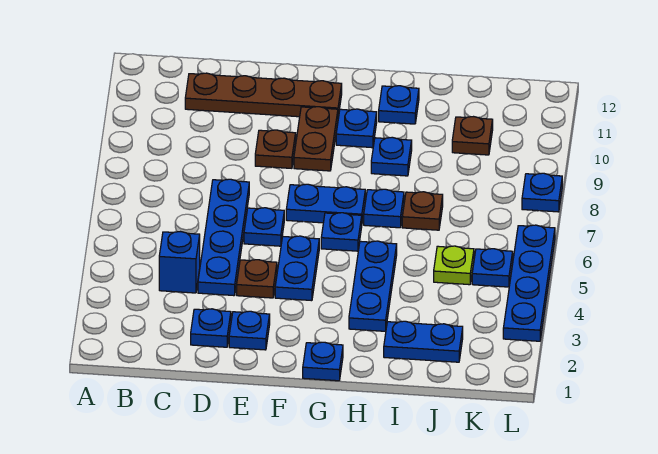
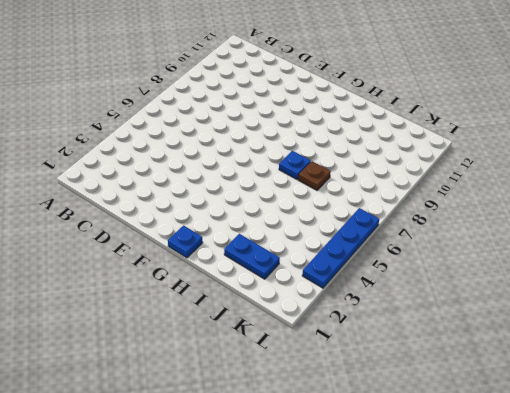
none -> blue brick C4 level 1
none -> brown plate C11:F11 level 1
none -> blue plate D2 level 1

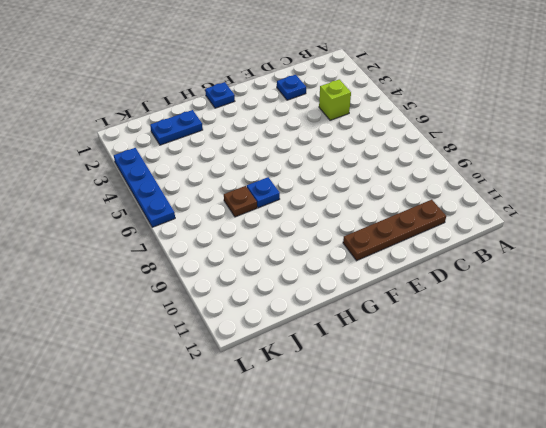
lime brick C4 level 1 -> blue brick C4 level 1
none -> blue plate D4:D7 level 1
none -> blue plate E2 level 1
none -> brown plate E4 level 1

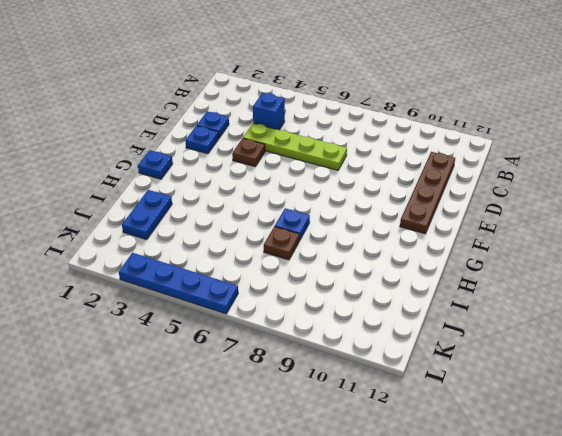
lime plate D4:D7 level 1 -> blue plate D4:D7 level 1
none -> blue plate E6 level 1
none -> brown plate E9 level 1
none -> blue plate F4:F5 level 1

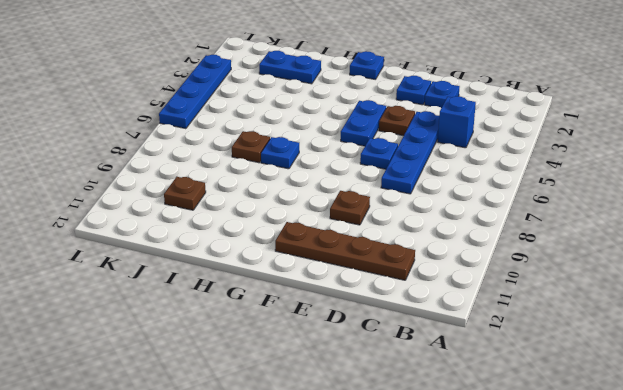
none -> blue plate F7:G7 level 1
none -> brown plate F9:F10 level 1
none -> blue plate G6 level 1

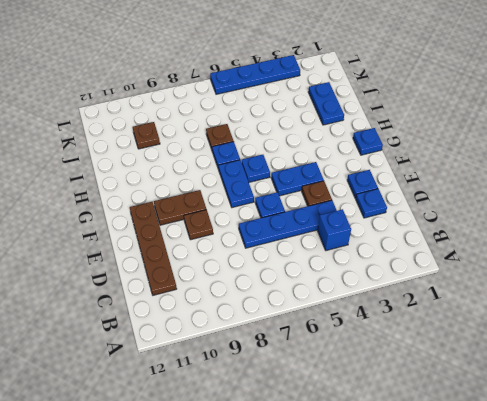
none -> blue plate G10 level 1
none -> blue plate H3:H5 level 1
none -> blue plate H9 level 1

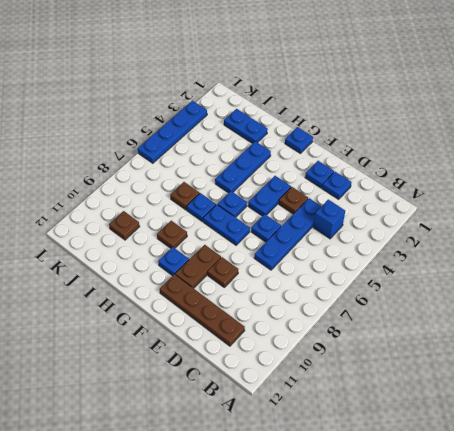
brown plate H9 level 1 -> blue plate H9 level 1
none -> blue plate H11 level 1
none -> lime plate J5 level 1
none -> blue plate K5 level 1

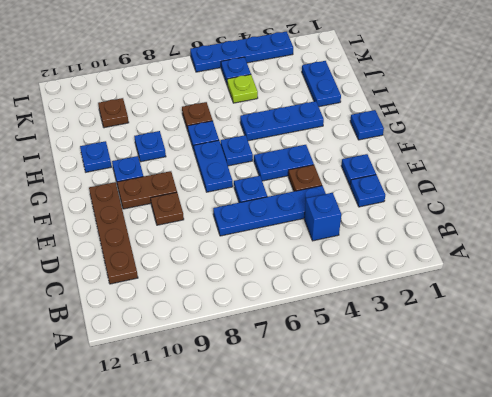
none -> blue plate L8 level 1

